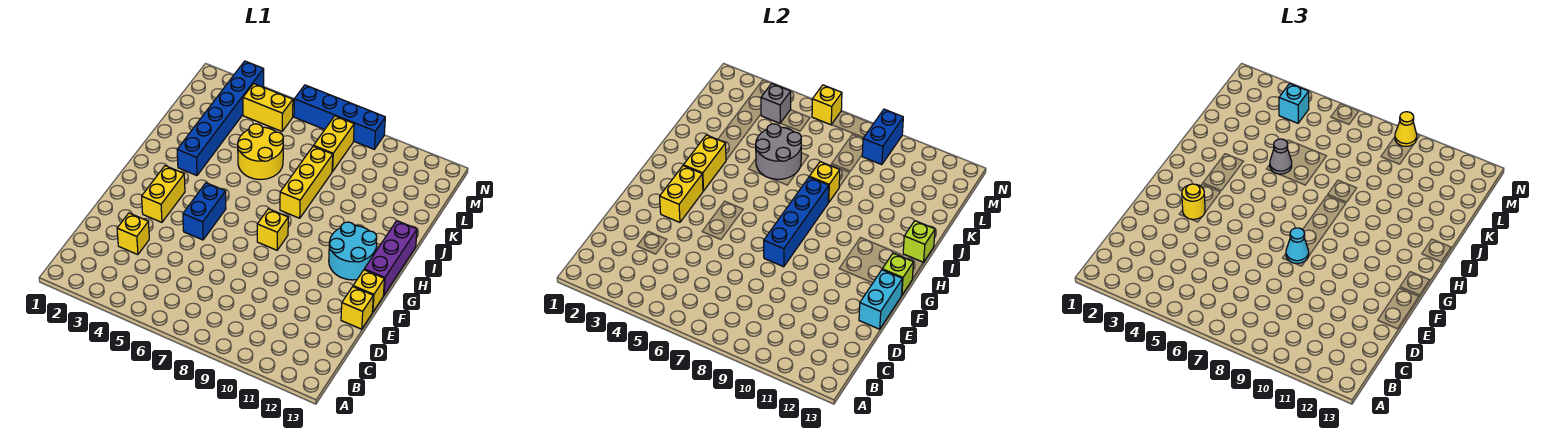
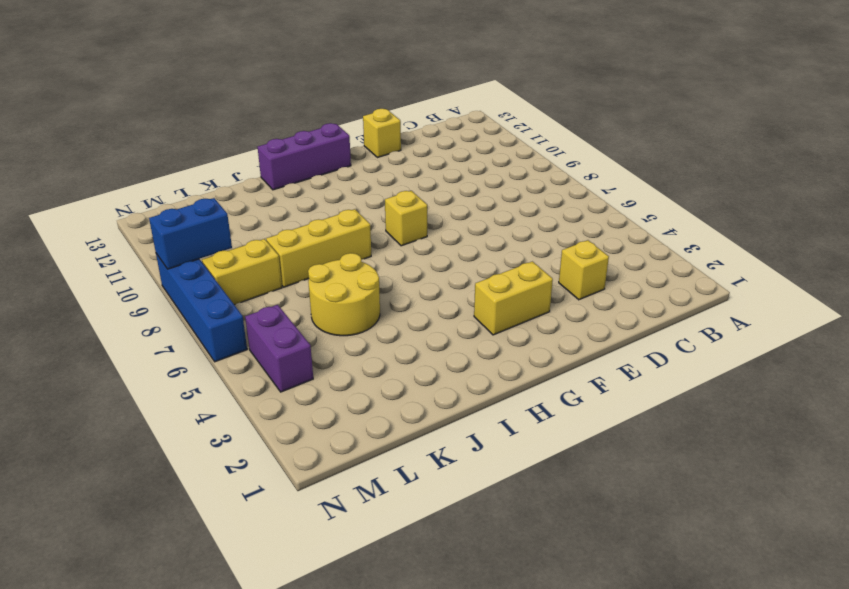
purple brick M4:M5 level 1 -> yellow brick M4:M5 level 1
none -> blue brick F5:G5 level 1
none -> yellow brick F13 level 1
none -> cyan round brick G11:H12 level 1
none -> blue brick I3:N3 level 1

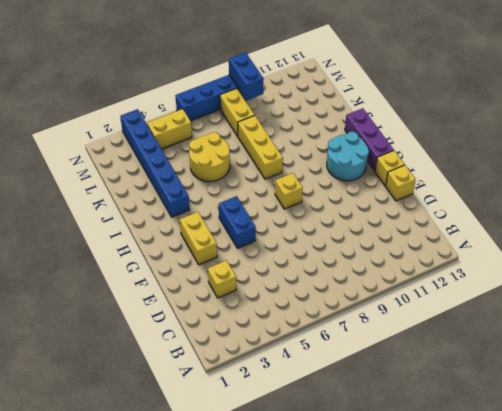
none -> cyan brick E13:F13 level 2
none -> yellow brick F3:G3 level 2
none -> blue brick F8:I8 level 2
none -> lime brick G13 level 2

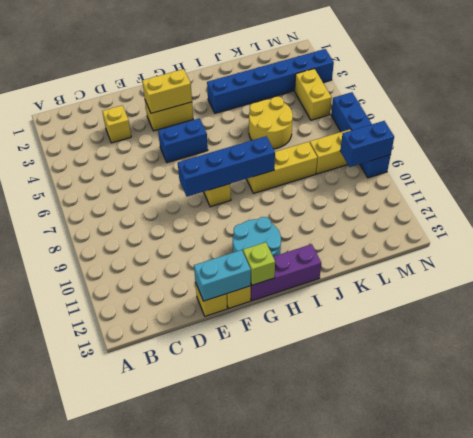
none -> yellow brick H3:I3 level 2
none -> lime brick I13 level 2
none -> grey round brick J5:K6 level 2
none -> yellow brick J8 level 2

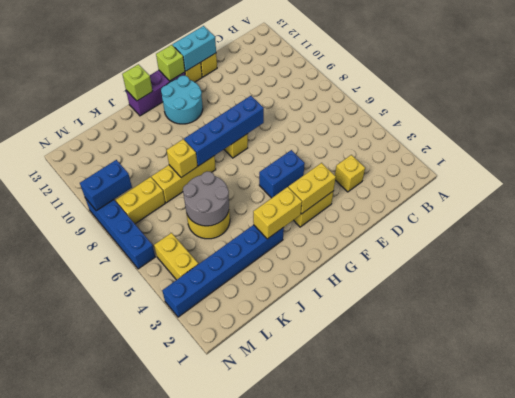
none -> grey brick M4 level 2
none -> yellow brick N6 level 2
none -> yellow round brick F3 level 3
none -> cyan cone F8 level 3

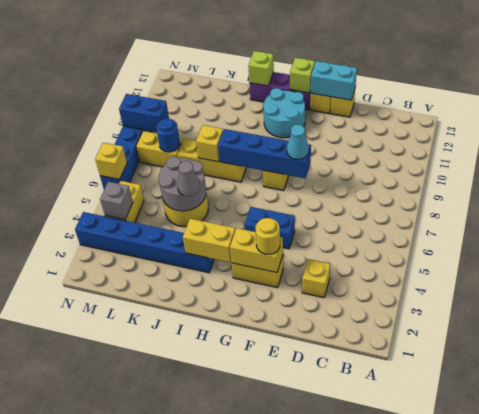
blue round brick L8 level 2 -> none
none -> cyan brick M4 level 3
none -> yellow cone N9 level 3

